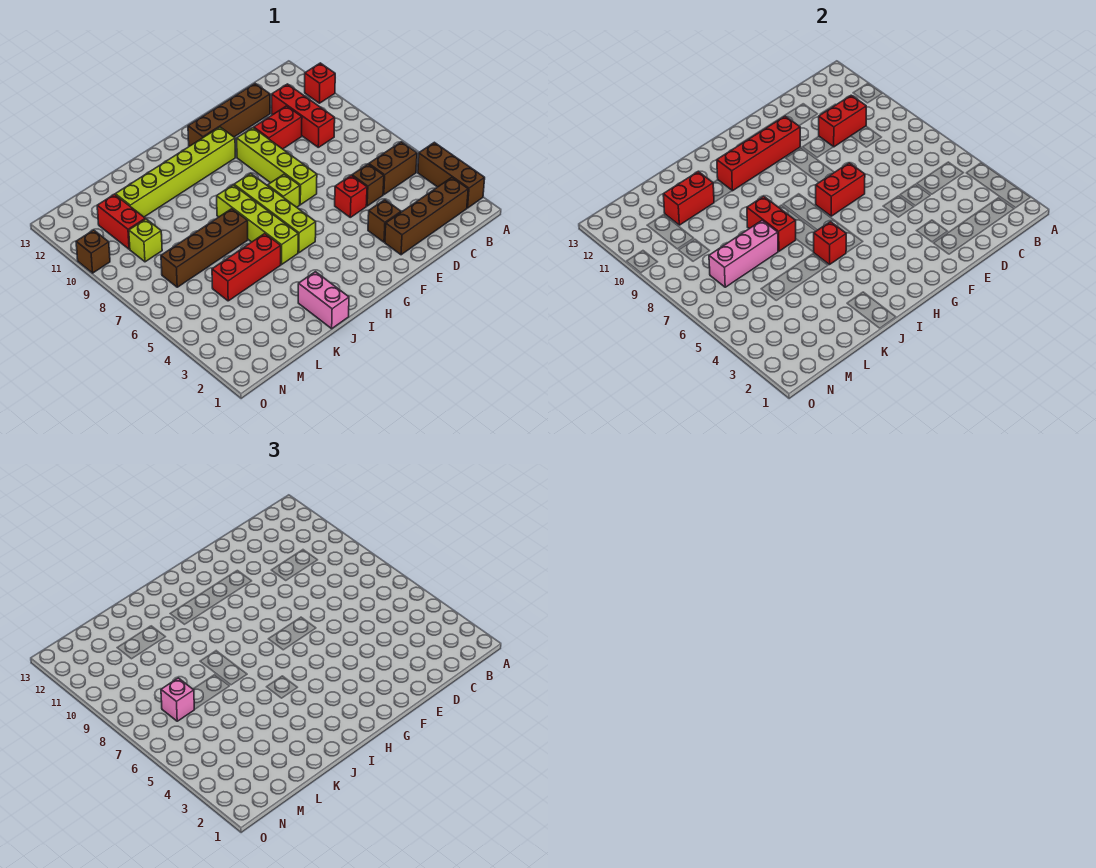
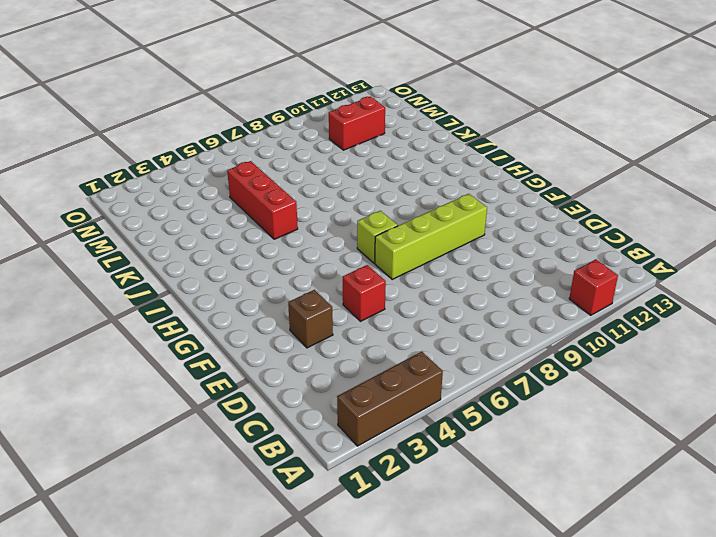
none -> brown brick B2:E2 level 1
none -> brown brick B5:C5 level 1
none -> red brick C9:C11 level 1

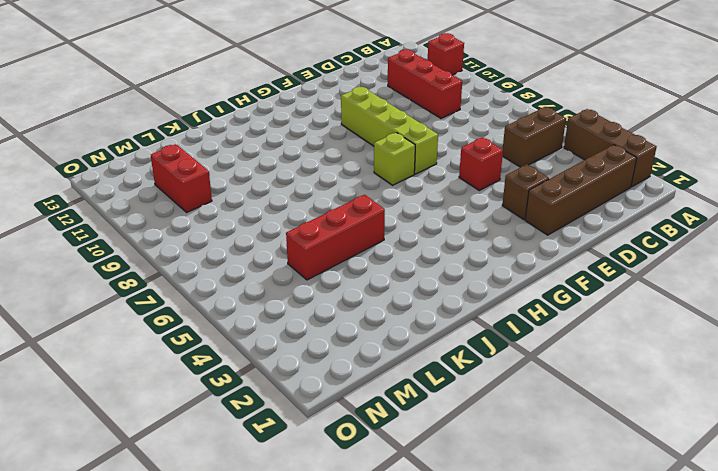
none -> brown brick D5 level 1
none -> red brick D10:E10 level 1
none -> brown brick D12:G12 level 1

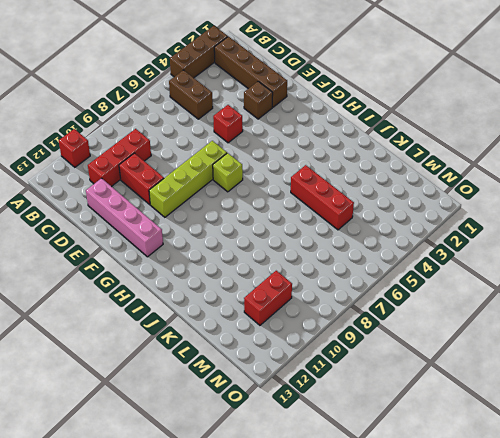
pink brick D12:G12 level 1 -> brown brick D12:G12 level 1
none -> brown brick D5 level 1
none -> lime brick G11:L11 level 1
none -> lime brick H5:H8 level 1

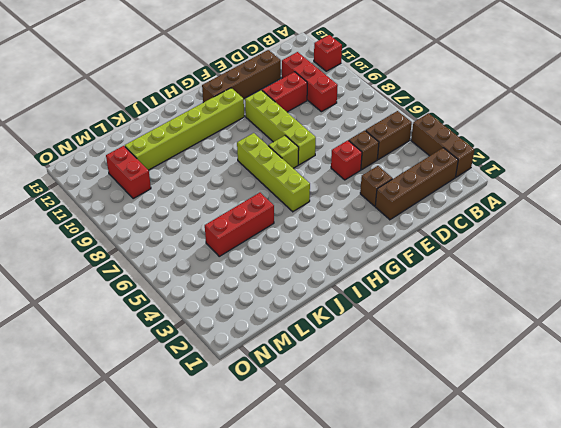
none -> lime brick I5:I8 level 1
none -> pink brick J1:J2 level 1
none -> brown brick J7:M7 level 1

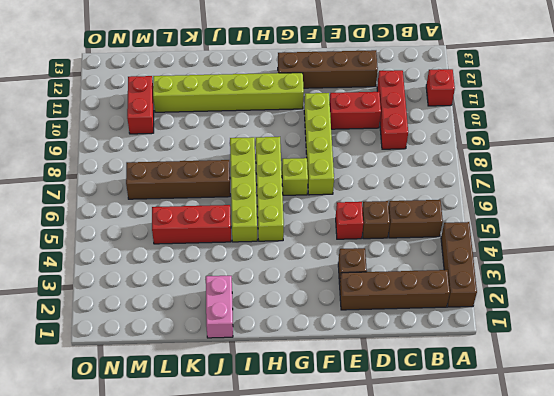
none -> lime brick M9 level 1
none -> brown brick O10 level 1
none -> red brick C10:D10 level 2

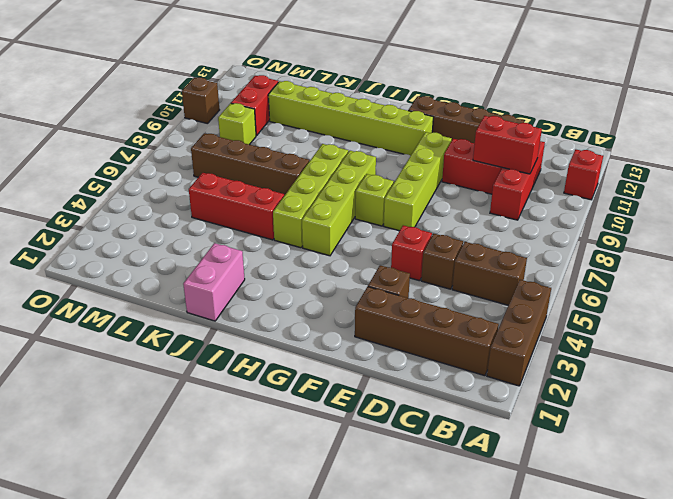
none -> red brick F7:G7 level 2
none -> red brick F11:I11 level 2
none -> red brick I5 level 2

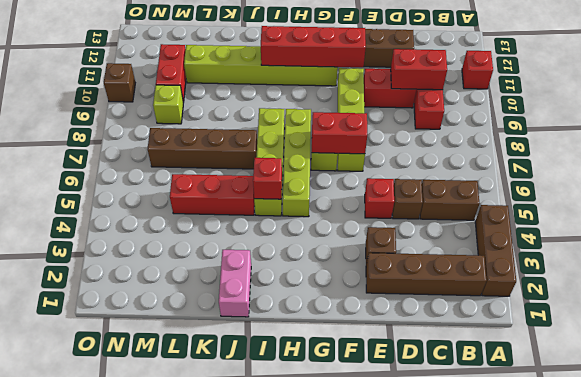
none -> red brick J7:J8 level 2
none -> pink brick K7:M7 level 2
none -> red brick K11:L11 level 2

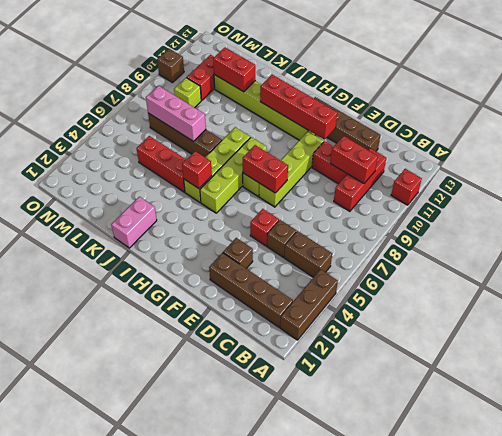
none -> red brick J7:J8 level 2
none -> pink brick M7 level 3

